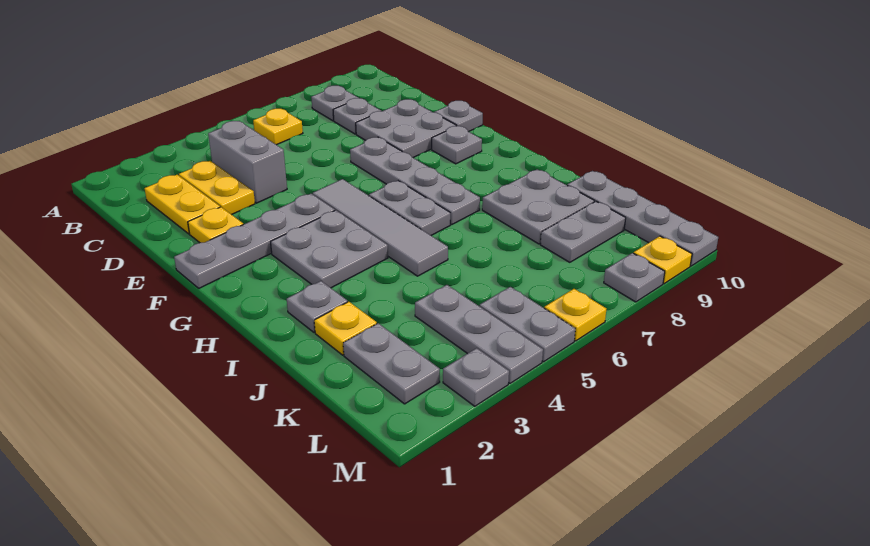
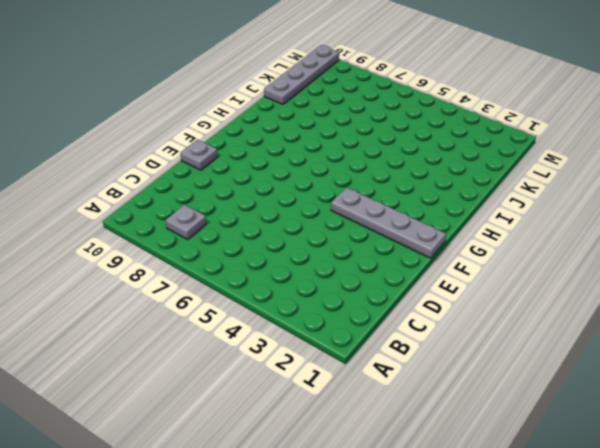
none -> yellow plate B6 level 1
none -> yellow plate C2:D2 level 1
none -> yellow plate C3:D3 level 1

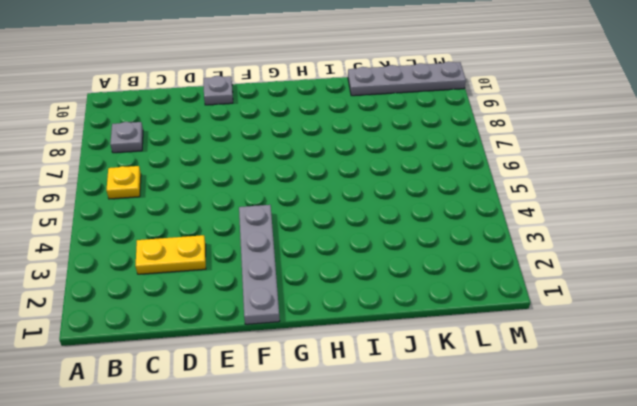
none -> yellow plate C2:D2 level 1
none -> grey brick C4:D4 level 1
none -> grey plate C8 level 1

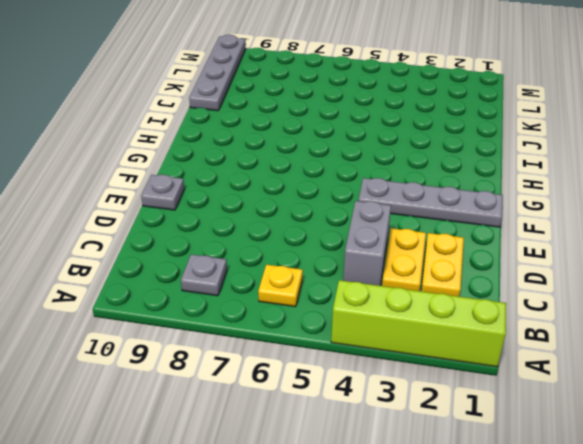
lime brick A1:A4 level 1 -> none
none -> grey plate C8 level 1
none -> grey plate D8:E9 level 1
none -> yellow plate E2 level 1

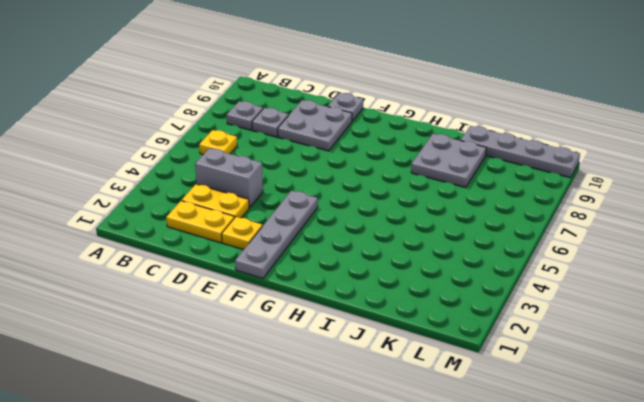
none -> grey plate E7:H7 level 1
none -> grey tile F5:I5 level 1
none -> grey plate F9 level 1

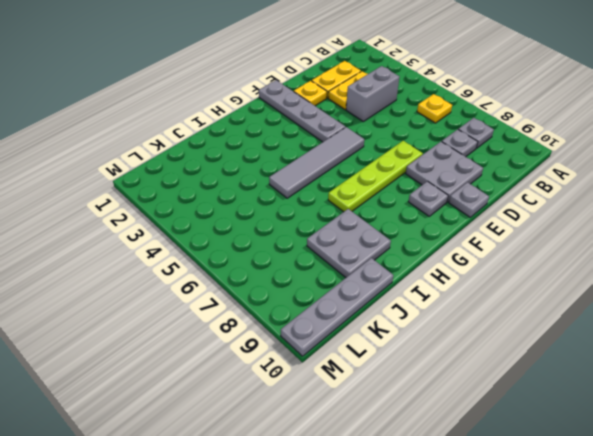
lime plate E7:H7 level 1 -> grey plate E7:H7 level 1
none -> grey plate G3:H4 level 1
none -> grey plate G6:H6 level 1
none -> grey plate I2 level 1

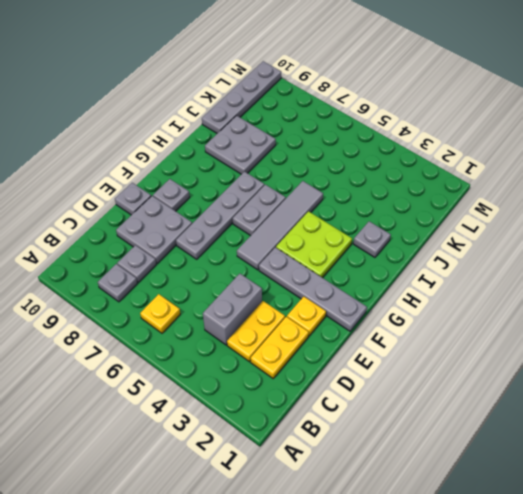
lime plate G3:H4 level 1 -> grey plate G3:H4 level 1
none -> yellow plate J2 level 1
none -> grey plate K2:L2 level 1
none -> grey plate K4:M4 level 1

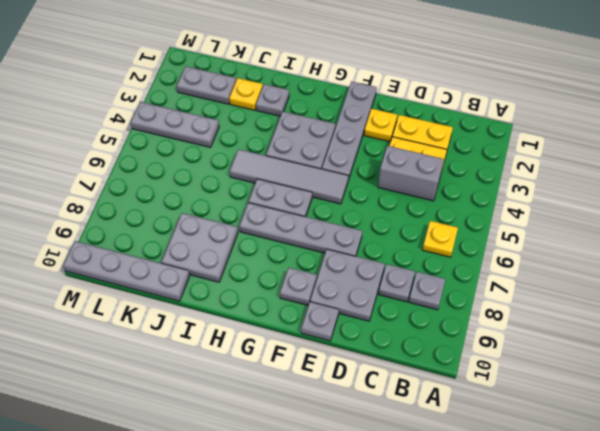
none -> grey plate K8:K9 level 1
none -> grey plate L5:M5 level 1
none -> grey plate M3 level 1

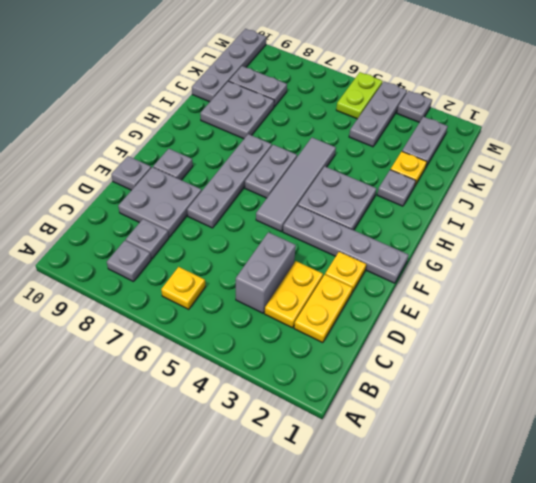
lime plate L5:M5 level 1 -> grey plate L5:M5 level 1
none -> yellow plate M6 level 1
none -> grey plate M8 level 1
none -> yellow plate M9 level 1

